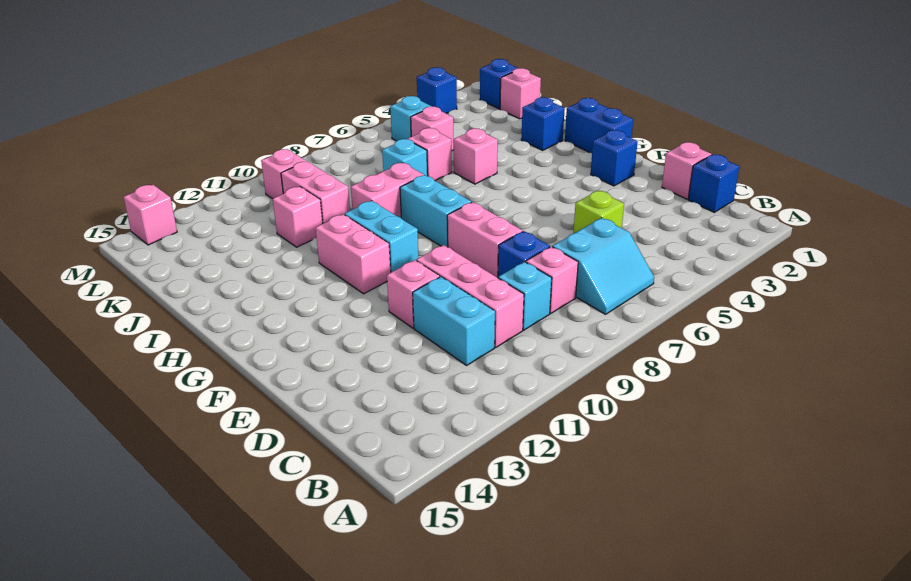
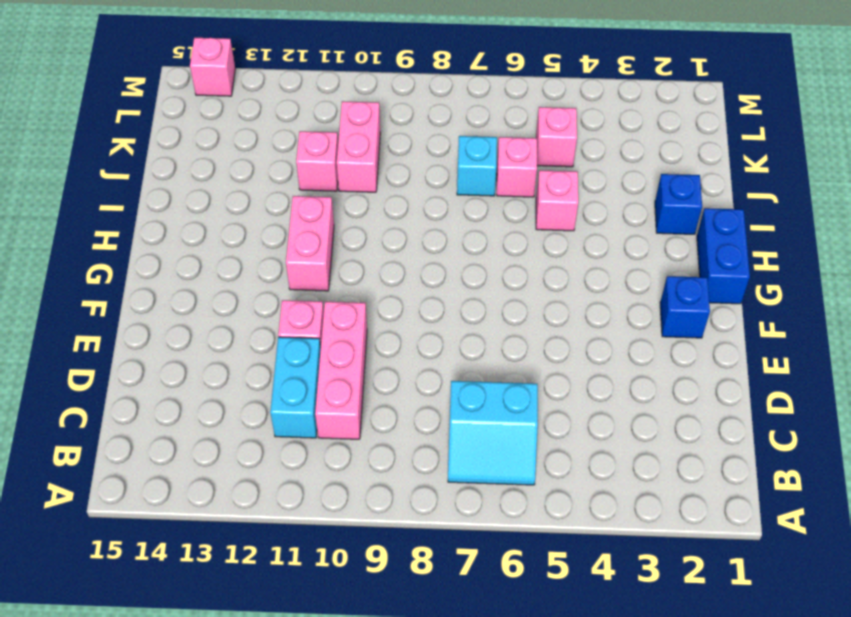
none -> blue brick C1 level 1
none -> pink brick C8 level 1
none -> cyan brick C9 level 1
none -> pink brick D1 level 1

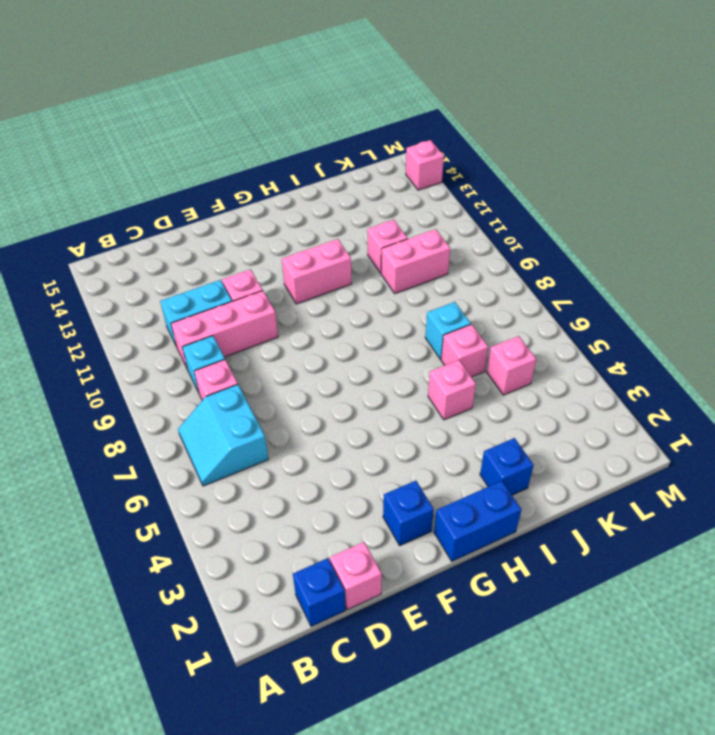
none -> lime brick D5 level 1
none -> blue brick D8 level 1
none -> pink brick E8:F8 level 1
none -> cyan brick G8:H8 level 1

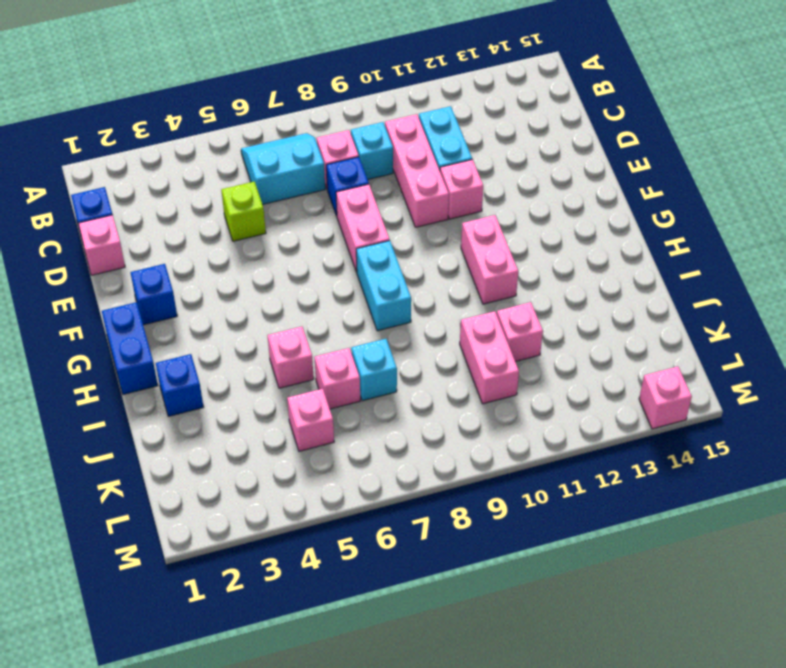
none -> cyan brick G10:H10 level 1
none -> pink brick I8:I9 level 1
none -> pink brick K1 level 1
none -> blue brick L1 level 1

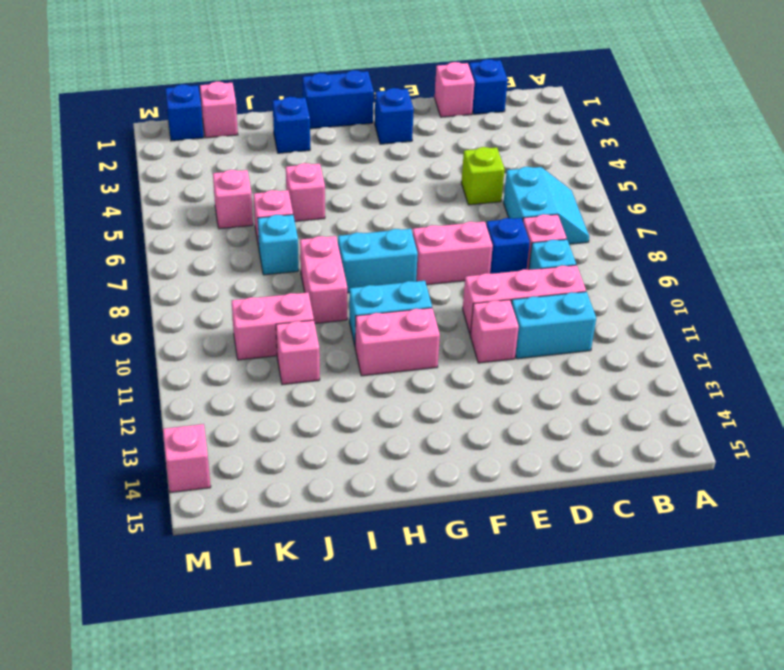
none -> cyan brick L5 level 1
none -> pink brick L10 level 1
none -> blue brick M3 level 1

